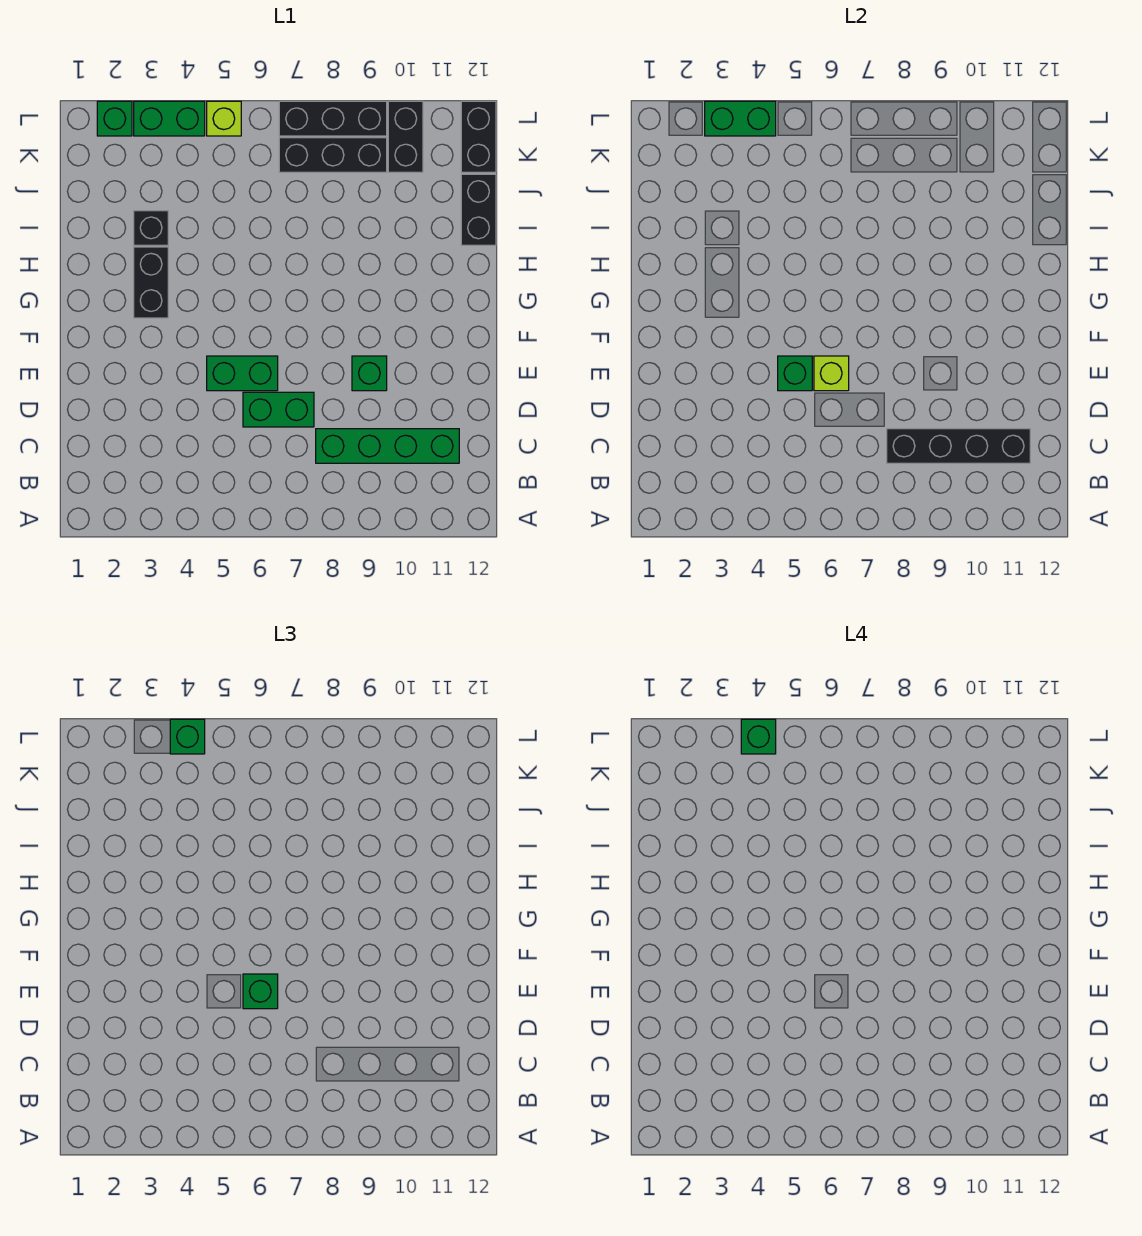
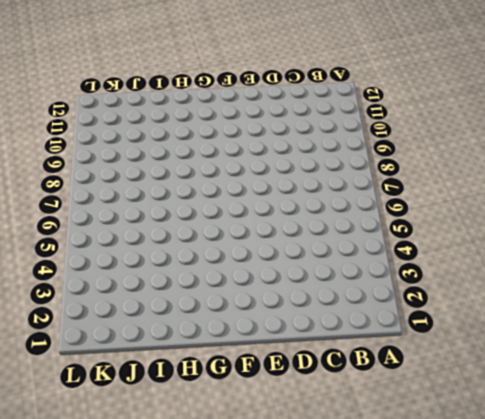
none -> green brick C8:C11 level 1
none -> green brick D6:D7 level 1
none -> green brick E5:E6 level 1

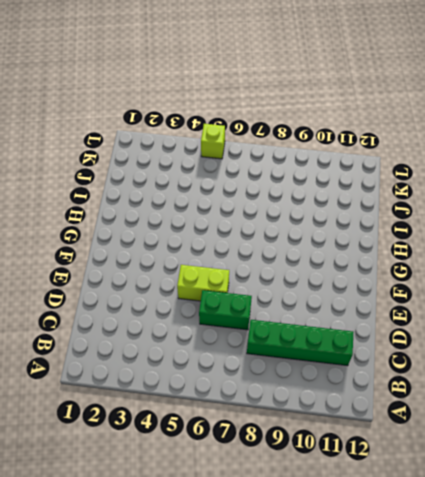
lime brick E5:E6 level 1 -> green brick E5:E6 level 1
none -> green brick E9 level 1
none -> black brick G3:H3 level 1
none -> black brick I3 level 1

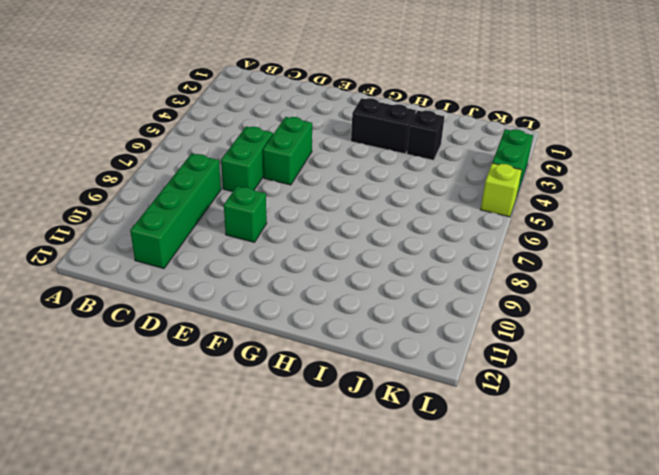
none -> black brick I12:J12 level 1
none -> black brick K7:K9 level 1
none -> black brick K10:L10 level 1

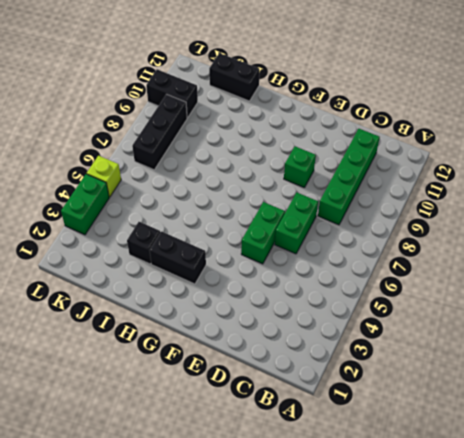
none -> black brick K12:L12 level 1
none -> green brick L2 level 1
none -> black brick L7:L9 level 1

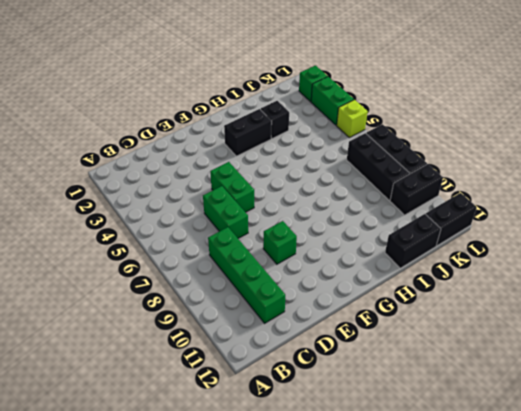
none -> black brick C8:C11 level 2
none -> green brick E5 level 2
none -> lime brick E6 level 2

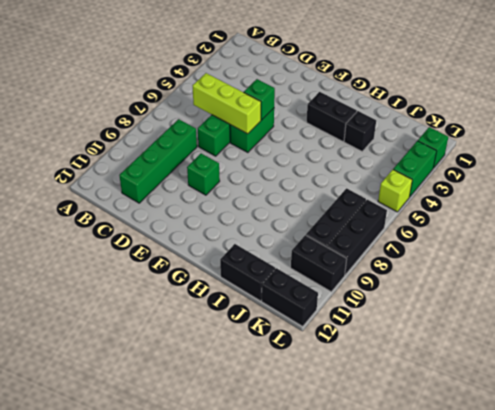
lime brick C6:E6 level 2 -> lime brick E6 level 2
none -> black brick C8:C11 level 2
none -> green brick L3:L4 level 2
none -> green brick E6 level 3

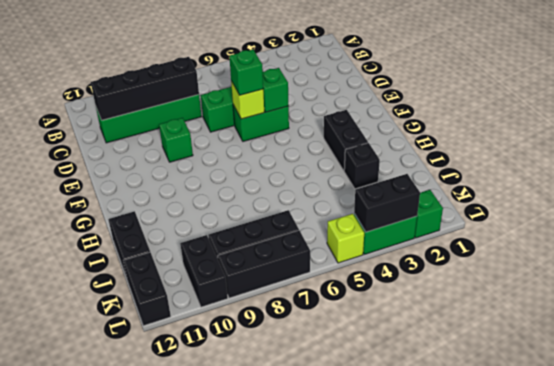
black brick L3:L4 level 2 -> green brick L3:L4 level 2
none -> green brick L4 level 3
none -> green brick L4 level 4

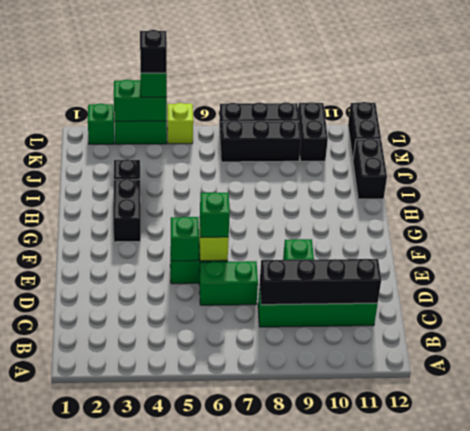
black brick L4 level 4 -> green brick L4 level 4

